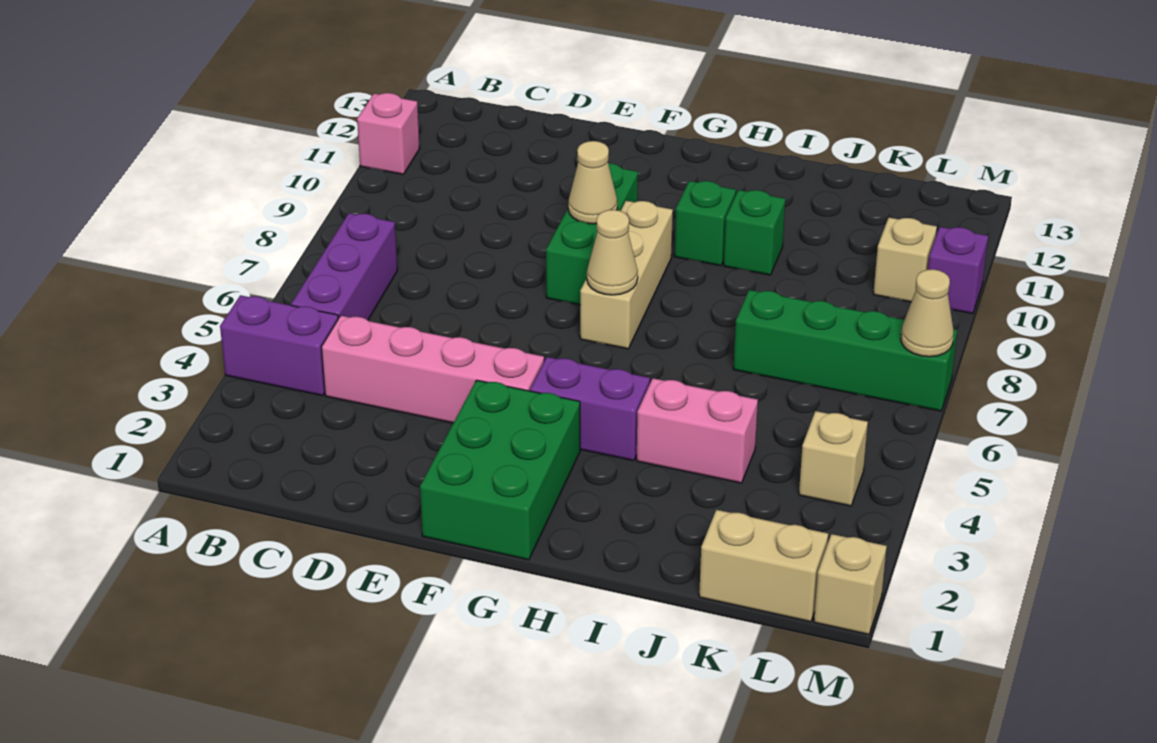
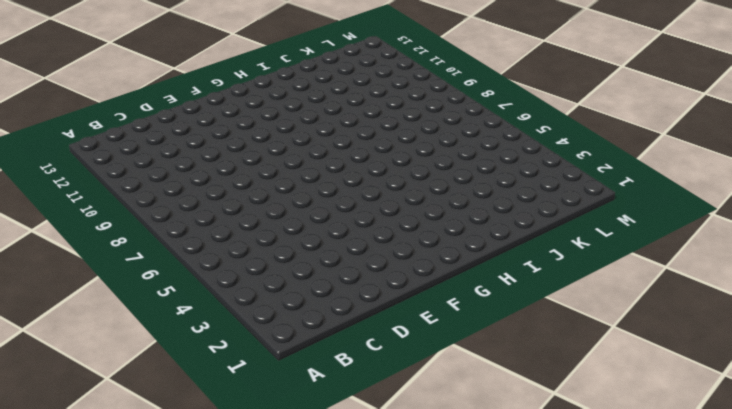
none -> purple brick A4:B4 level 1
none -> pink brick A11 level 1
none -> purple brick B5:B7 level 1

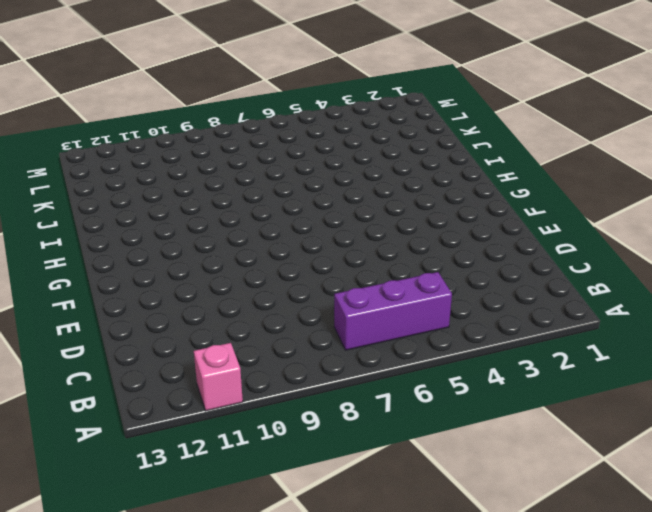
none -> purple brick A4:B4 level 1
none -> pink brick C4:F4 level 1
none -> green brick F1:G3 level 1

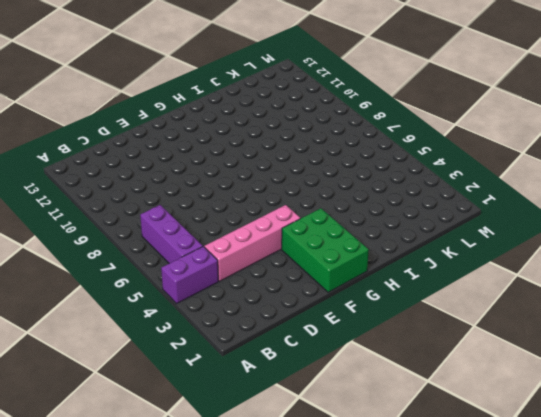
none -> pink brick A11 level 1
none -> green brick F8:F10 level 1
none -> purple brick G4:H4 level 1

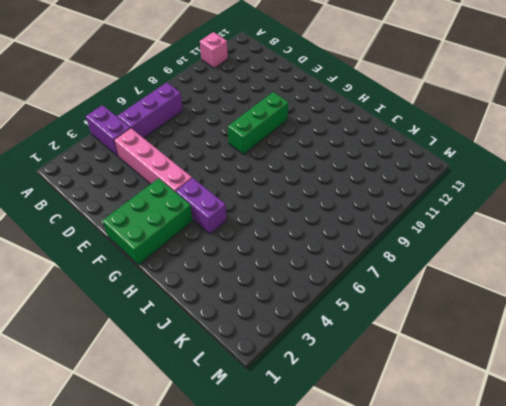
none -> tan brick G7:G9 level 1
none -> green brick H10 level 1
none -> pink brick I4:J4 level 1

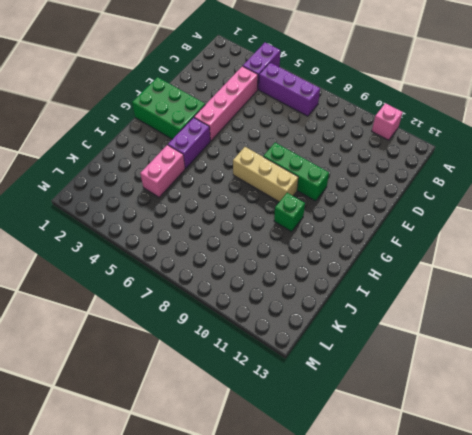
none -> green brick I10 level 1
none -> green brick J7:M7 level 1
none -> tan brick K1:L1 level 1

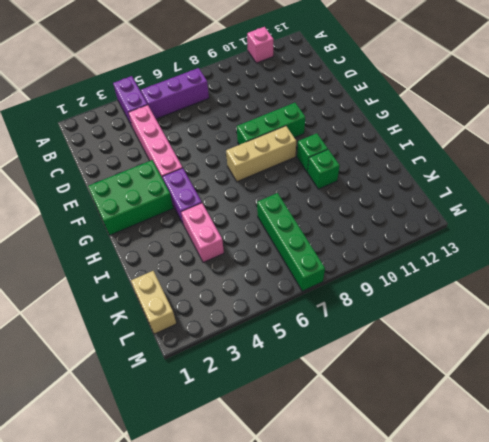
none -> tan brick L4 level 1
none -> tan brick L10 level 1
none -> tan brick M1 level 1

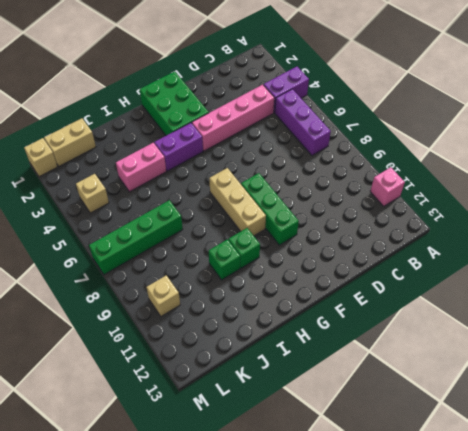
none -> purple brick M10 level 1
none -> tan cone F9 level 2
none -> tan cone G7 level 2

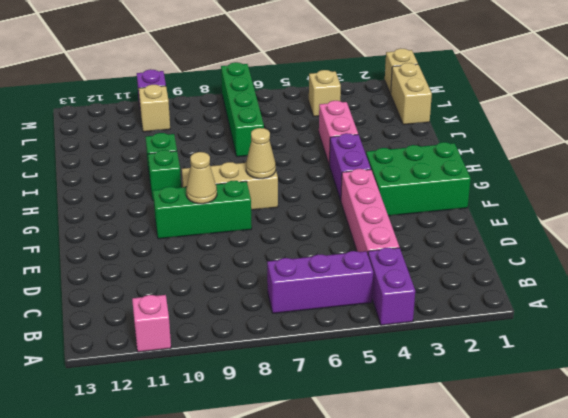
none -> tan cone M7 level 2

